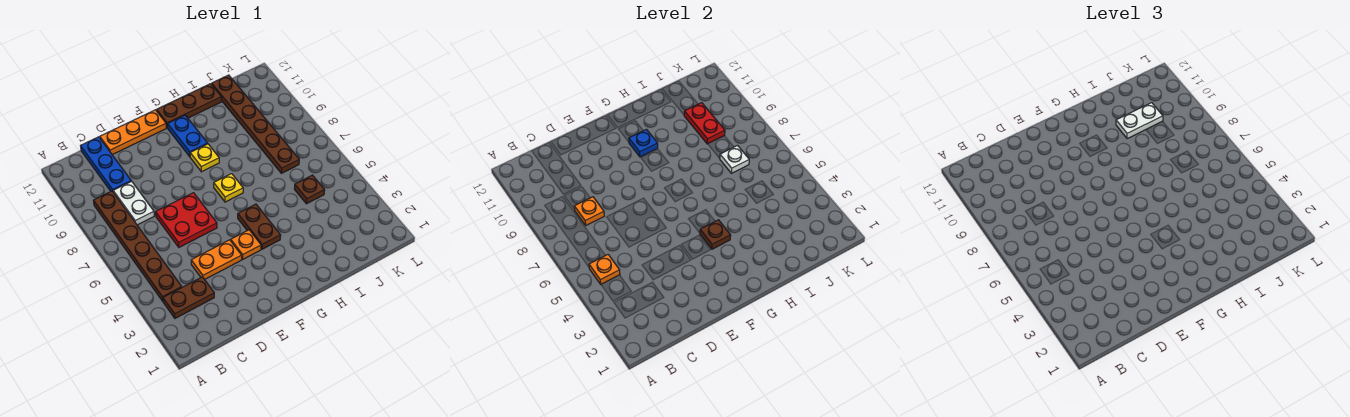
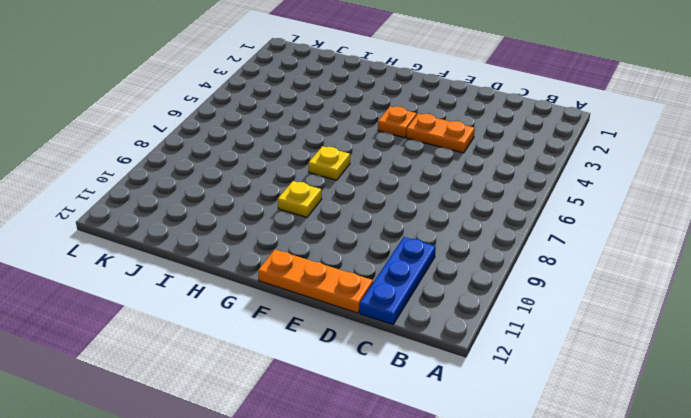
none -> brown plate B3:C3 level 1
none -> brown plate B4:B9 level 1
none -> white plate C8:C9 level 1

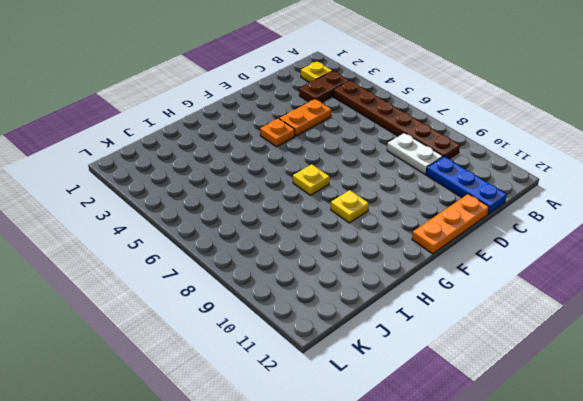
yellow plate B2 level 1 -> none
none -> red plate D6:E7 level 1
none -> brown plate G4:G5 level 1
none -> blue plate G10:G11 level 1

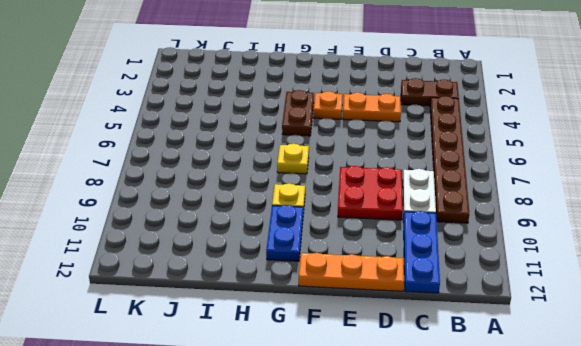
red plate D8:E9 level 1 -> red plate D6:E7 level 1
none -> brown plate G12:I12 level 1
none -> brown plate J5 level 1
none -> brown plate J7:J12 level 1

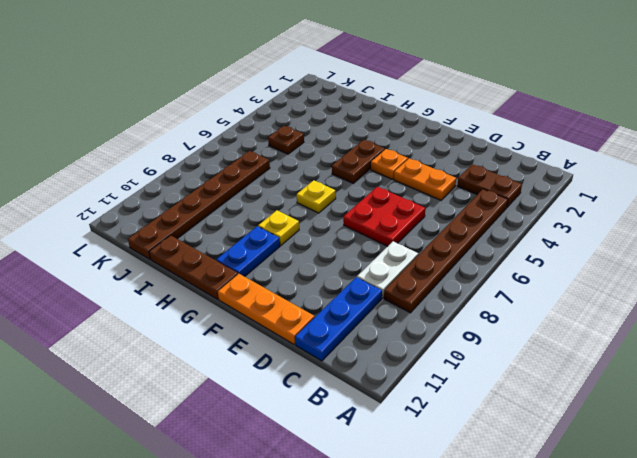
none -> orange plate B5 level 2
none -> orange plate C8 level 2
none -> brown plate G4 level 2

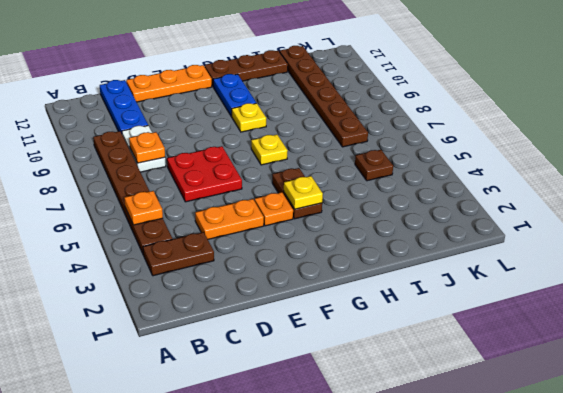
yellow plate G4 level 2 -> brown plate G4 level 2
none -> blue plate G10 level 2
none -> white plate J7 level 2
none -> red plate J9:J10 level 2

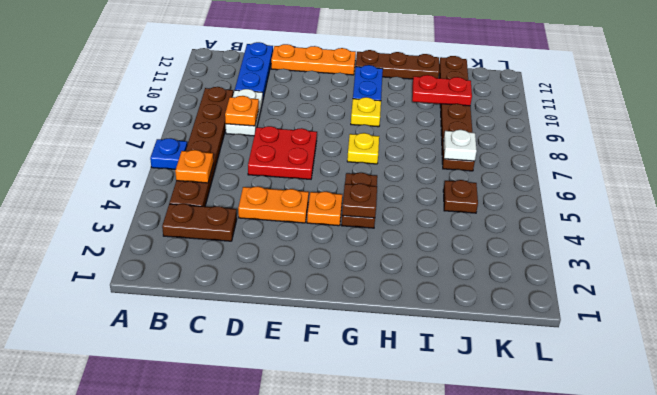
blue plate A6 level 1 -> blue plate G10 level 2
red plate I10:J10 level 2 -> red plate J9:J10 level 2
none -> white plate I10:J10 level 3

